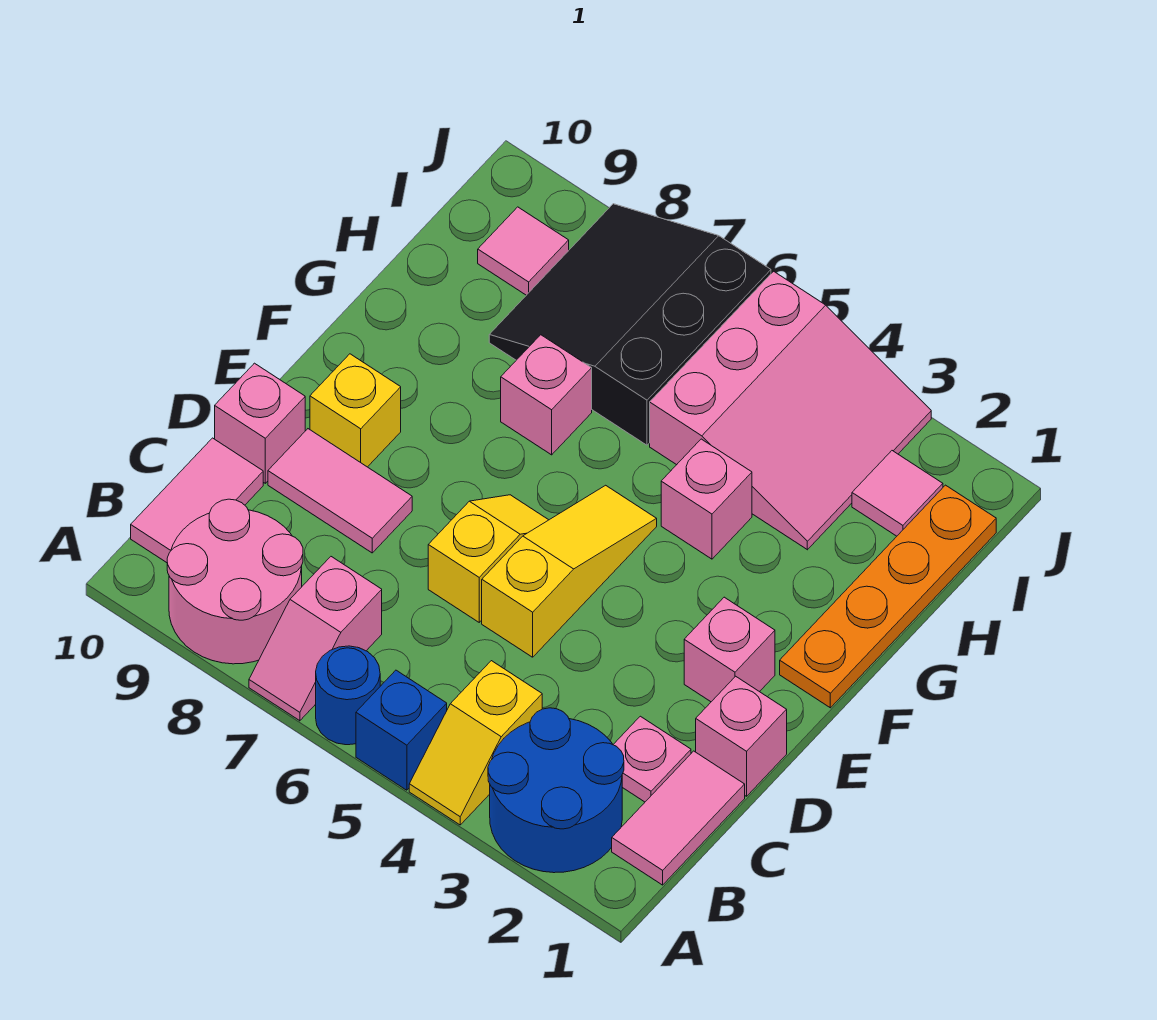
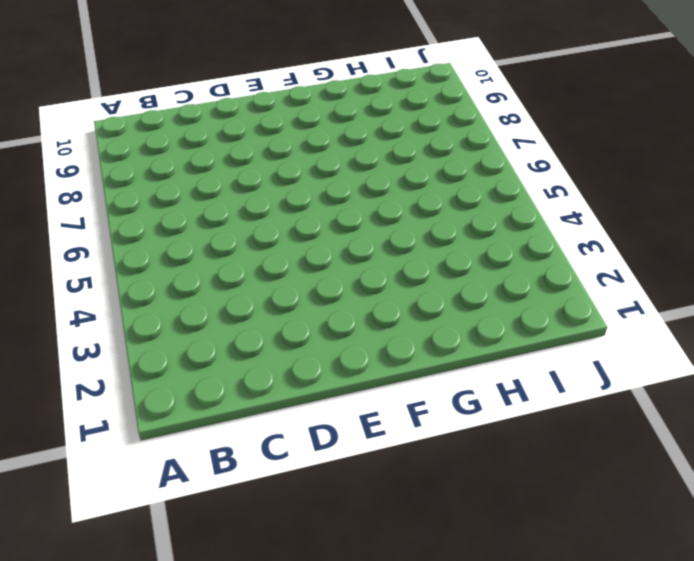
none -> blue round brick A2:B3 level 1
none -> yellow slope A4:B4 level 1 top B
none -> blue brick A5 level 1

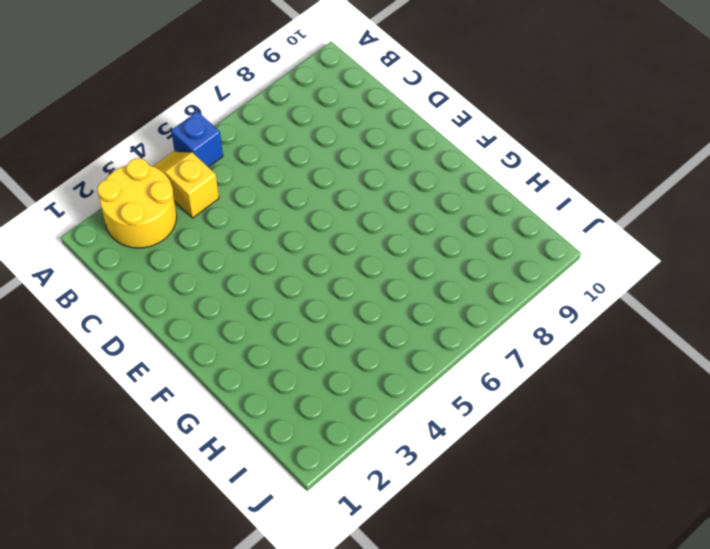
yellow round brick A2:B3 level 1 -> blue round brick A2:B3 level 1
none -> blue round brick A6 level 1
none -> pink slope A7:B7 level 1 top B
none -> pink round brick A8:B9 level 1

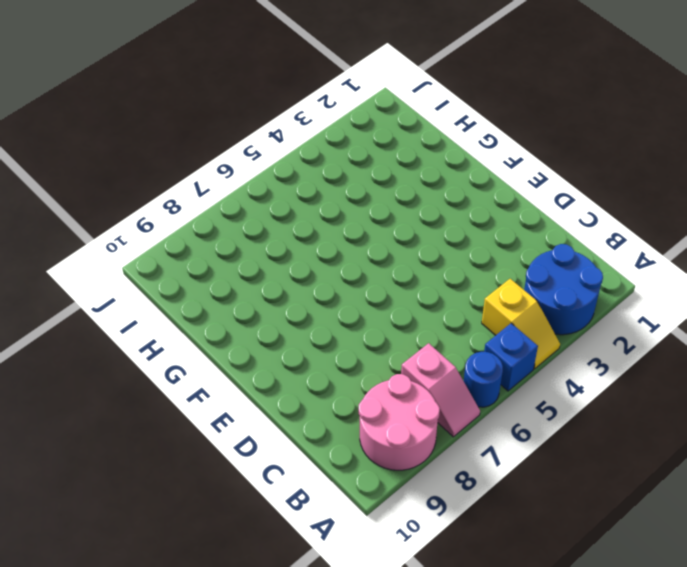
none -> pink tile B1:C1 level 1
none -> pink tile B10:C10 level 1
none -> pink plate C2 level 1

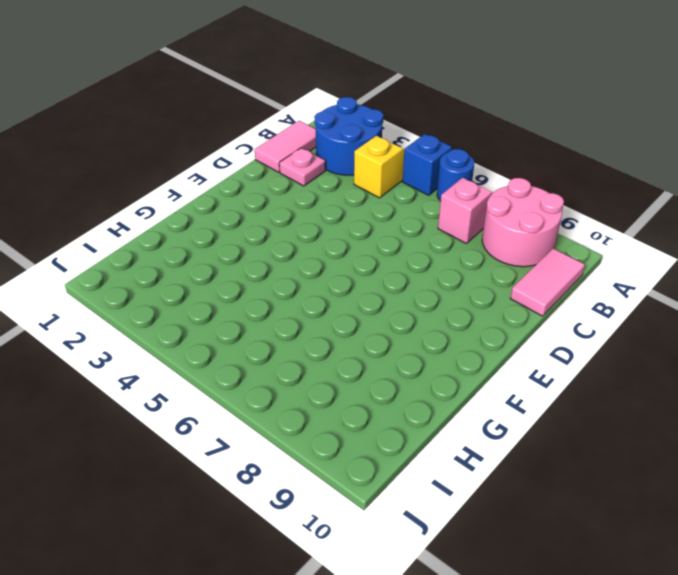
none -> pink brick D1 level 1
none -> yellow slope D5:F5 level 1 top D
none -> yellow slope D6:E6 level 1 top D

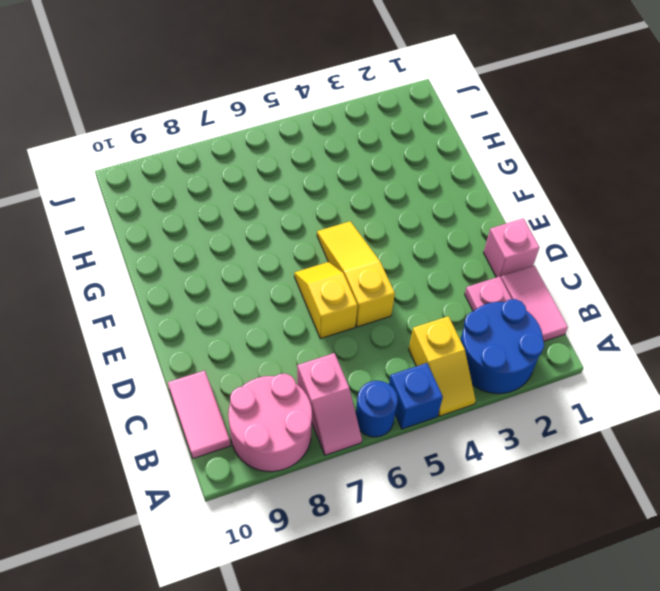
none -> pink tile D8:D9 level 1
none -> pink brick D10 level 1
none -> pink brick E2 level 1

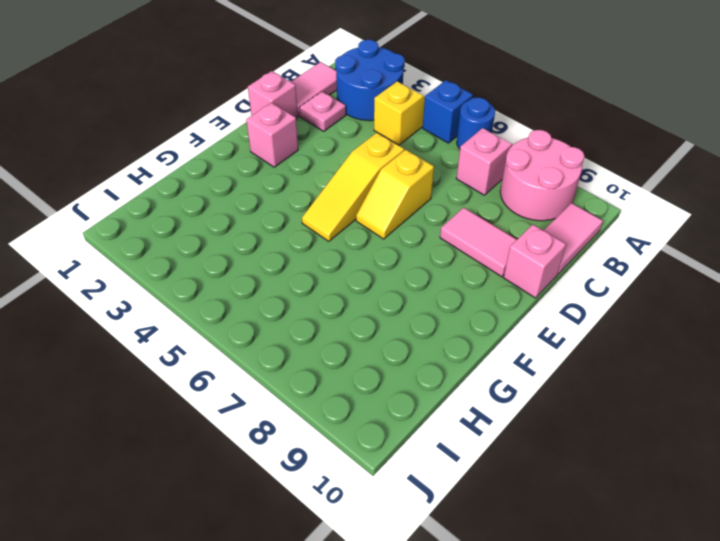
none -> yellow brick E9 level 1
none -> orange plate F1:I1 level 1
none -> pink brick G4 level 1

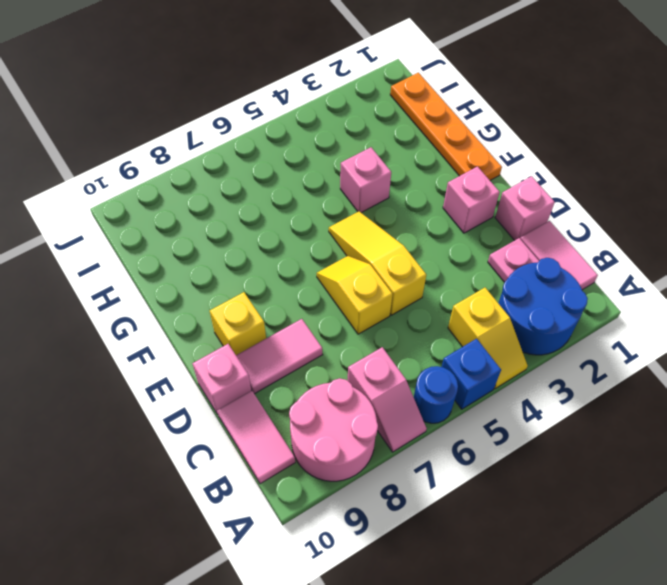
none -> pink brick G7 level 1
none -> pink slope H3:J5 level 1 top 5
none -> black slope H6:J8 level 1 top 6

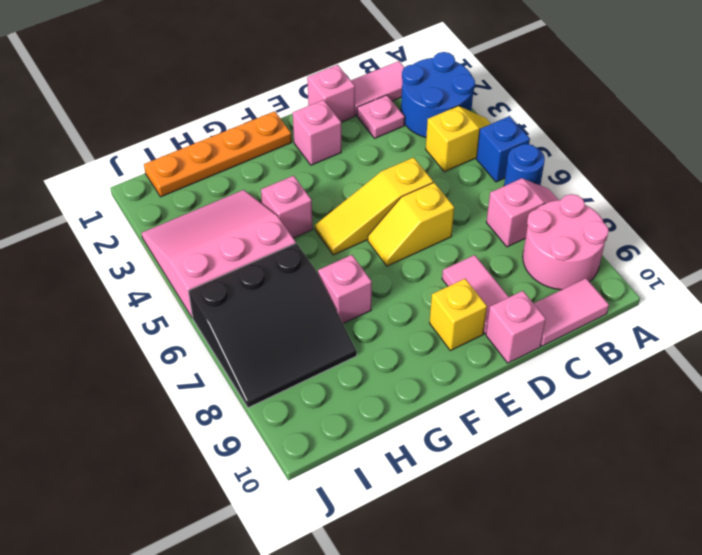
none -> pink tile I2 level 1
none -> pink tile I9 level 1

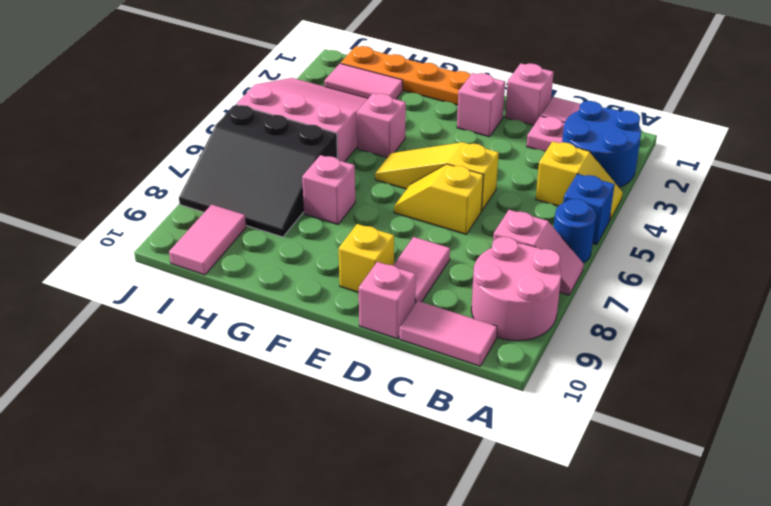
pink tile H2:I2 level 1 -> pink tile I2 level 1
pink tile I9:I10 level 1 -> pink tile I9 level 1

